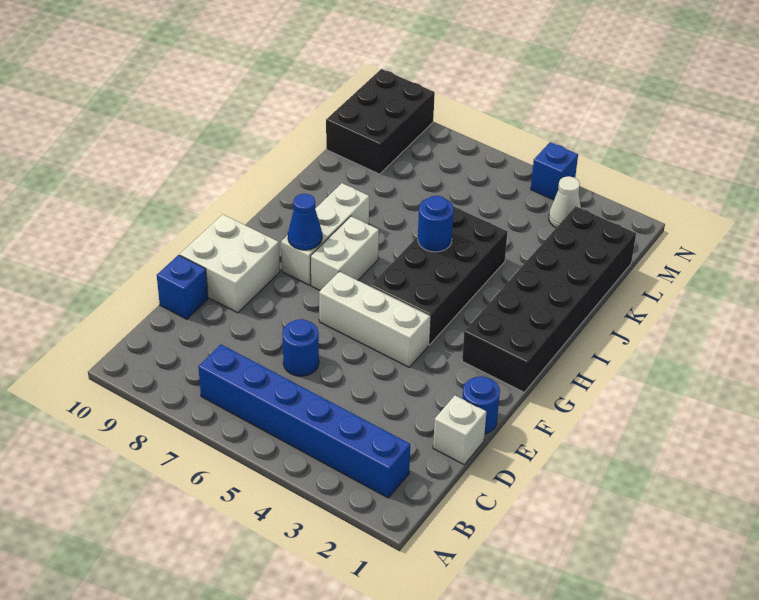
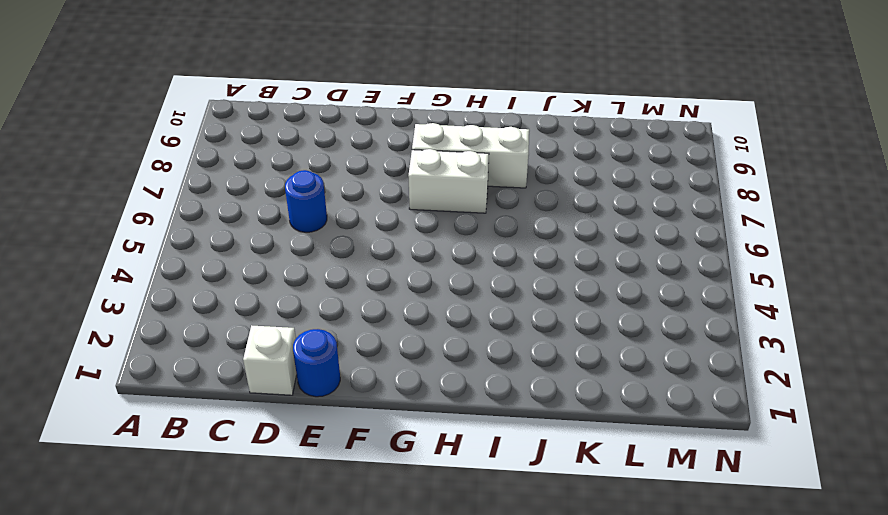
none -> blue brick B2:B7 level 1
none -> blue brick D10 level 1
none -> white brick E9:F10 level 1

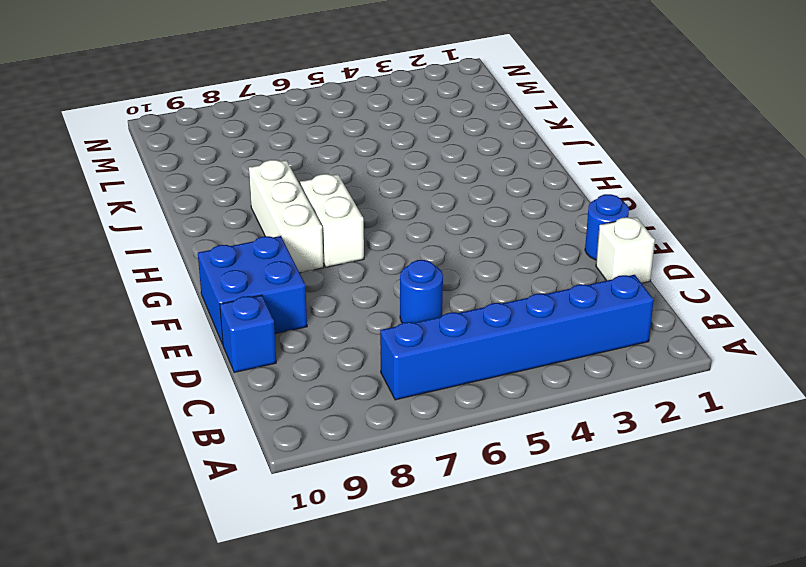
blue brick E9:F10 level 1 -> white brick E9:F10 level 1
none -> white brick F4:F6 level 1
none -> black brick G1:L2 level 1
none -> black brick G4:J5 level 1

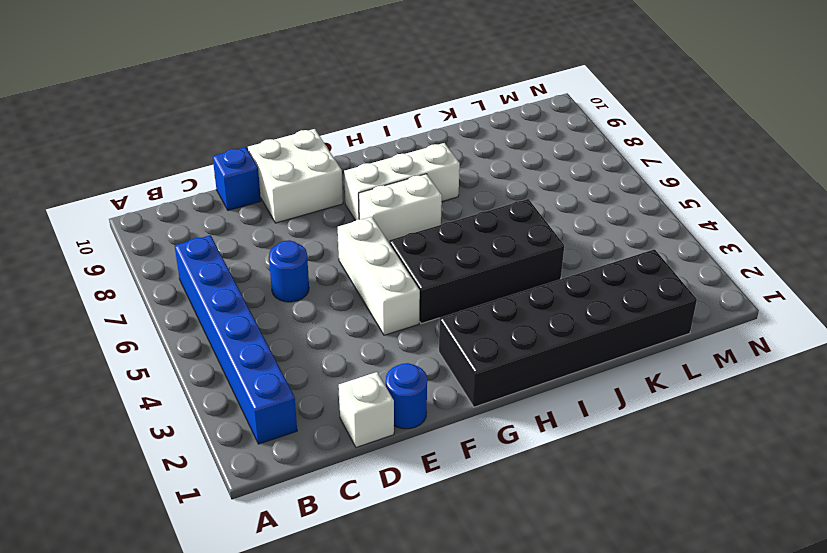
none -> black brick L9:N10 level 1
none -> white cone M3 level 1
none -> blue brick N4 level 1

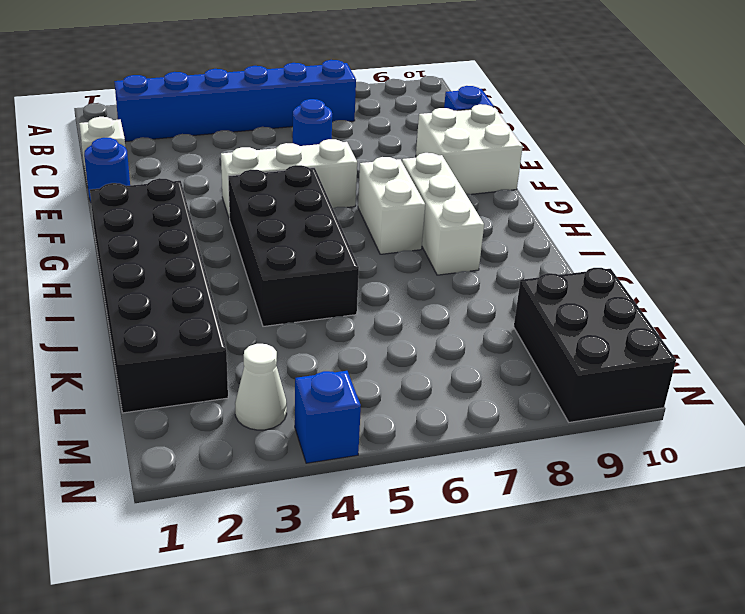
none -> blue cone G8 level 2
none -> blue round brick I5 level 2

